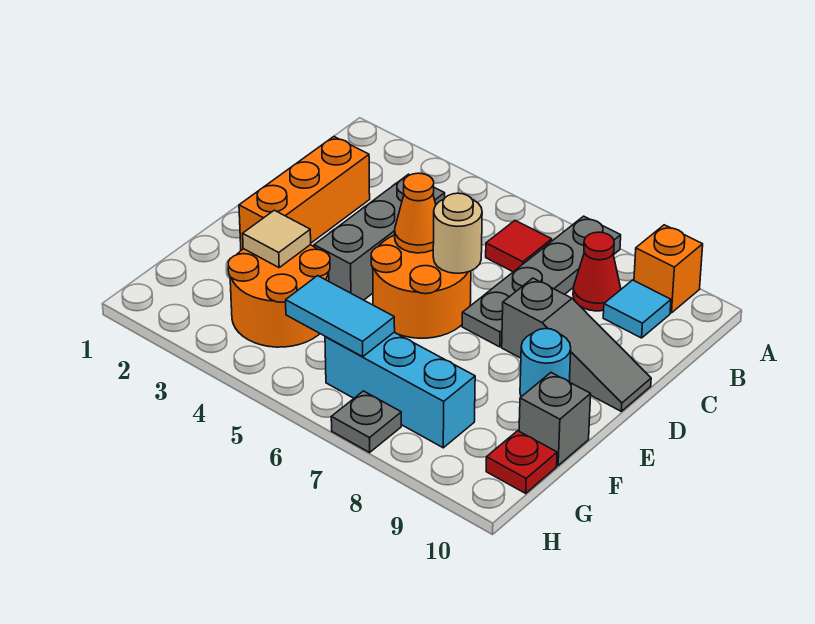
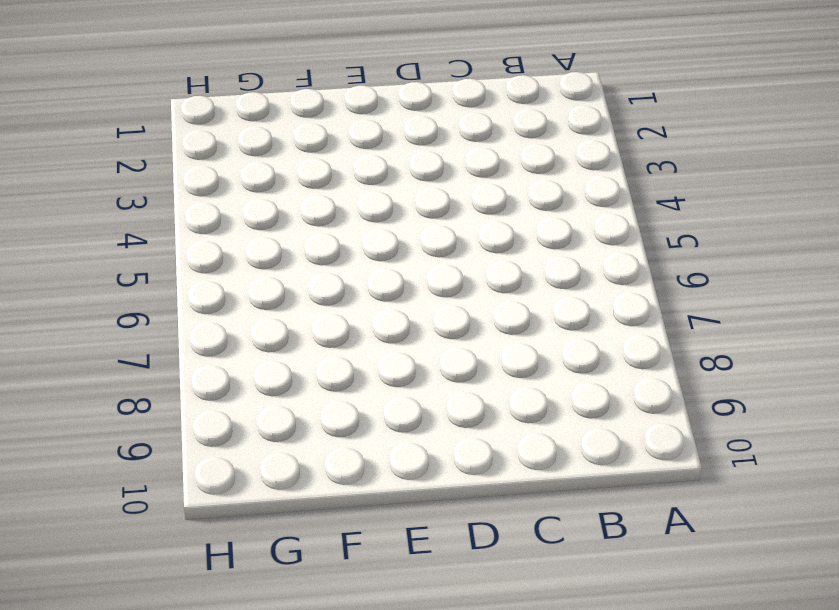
none -> grey plate A7:D7 level 1
none -> orange brick A9 level 1
none -> red tile B6 level 1

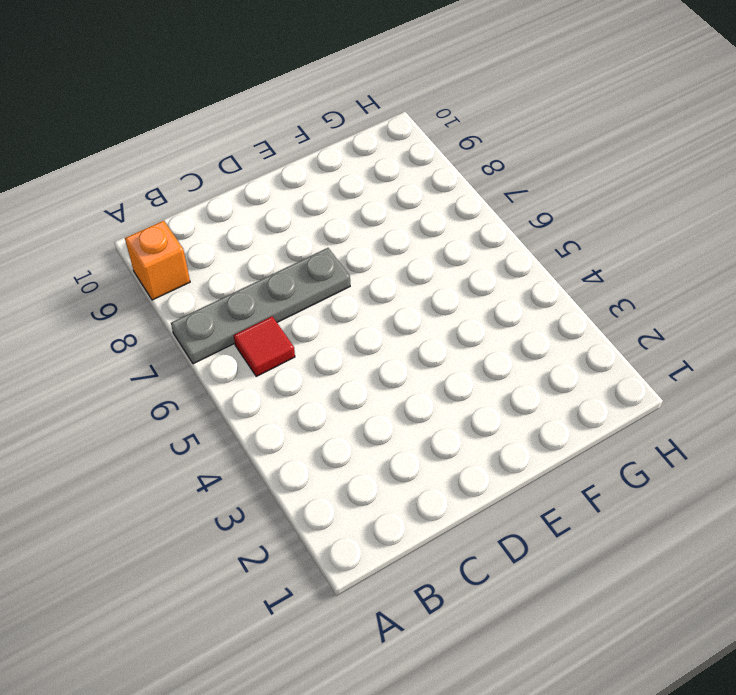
none -> red cone B8 level 1
none -> cyan tile B9 level 1
none -> orange brick C2:E2 level 1

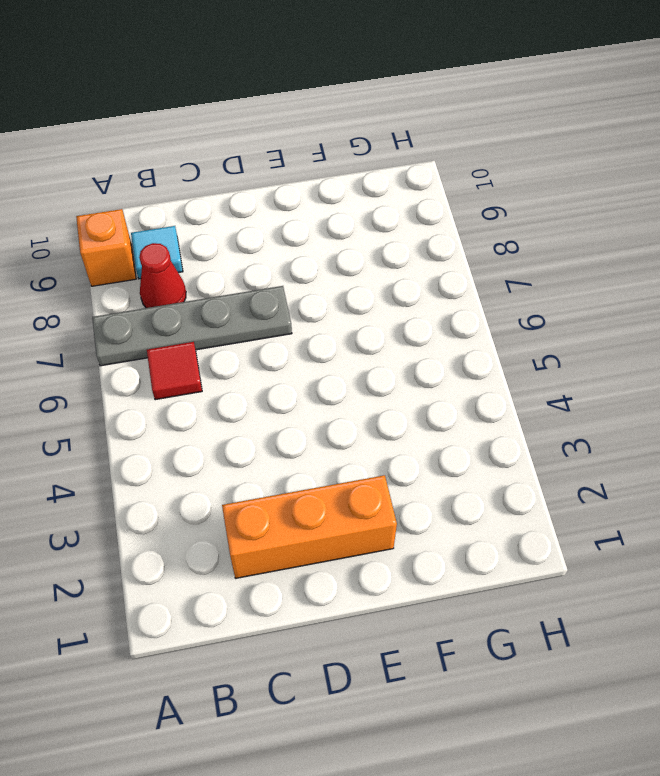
none -> grey brick C4:E4 level 1
none -> orange round brick D5:E6 level 1
none -> grey slope D8:D10 level 1 top 8

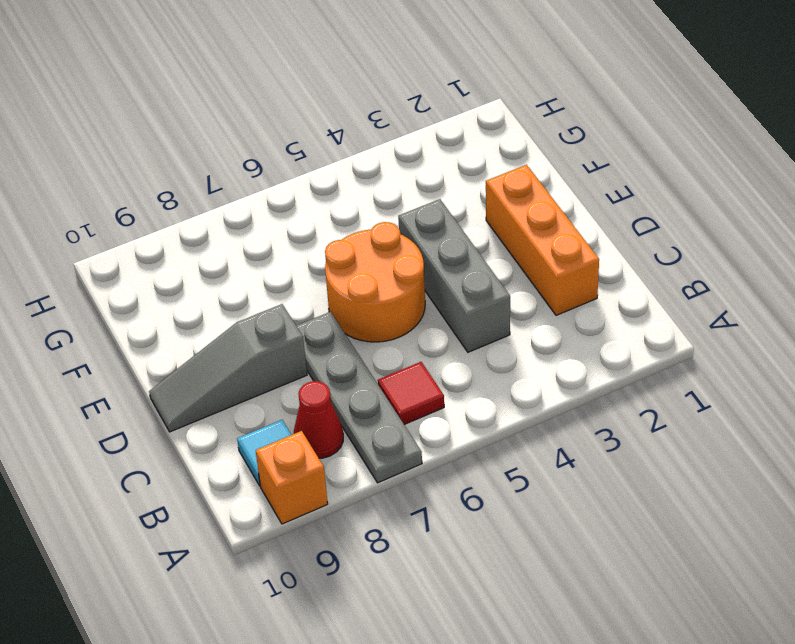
none -> cyan round brick E9 level 1
none -> orange round brick F3:G4 level 1
none -> grey brick F10 level 1

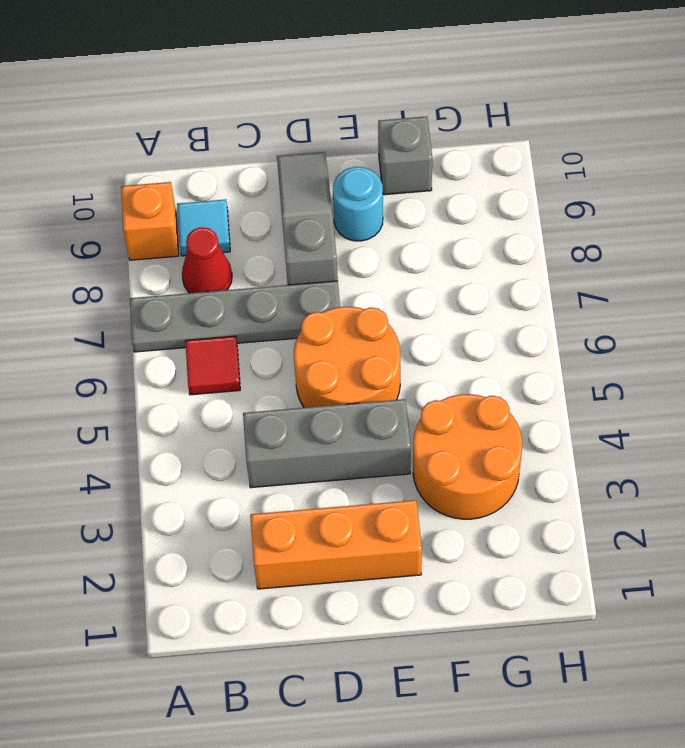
none -> cyan brick G6:G8 level 1
none -> red plate G10 level 1
none -> grey plate H7 level 1

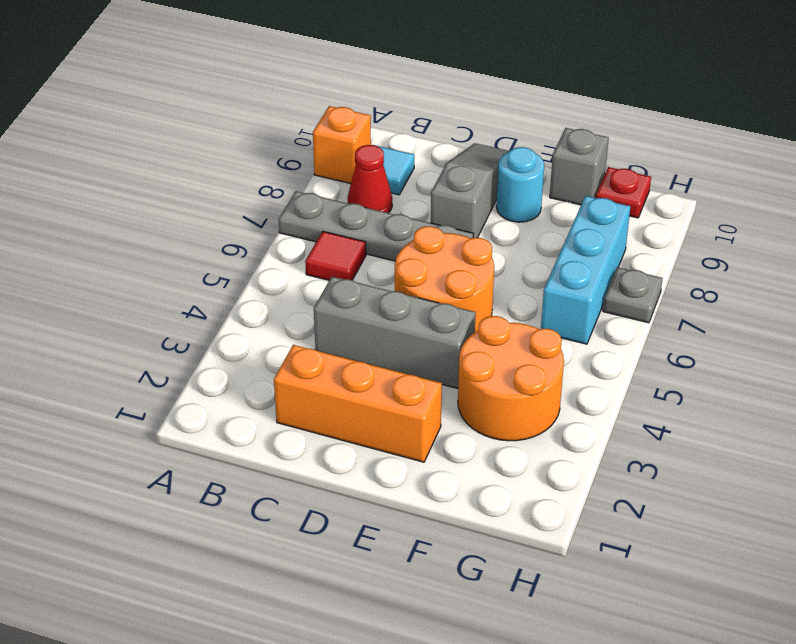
none -> orange cone D5 level 2
none -> tan round brick D6 level 2
none -> tan tile F3 level 2

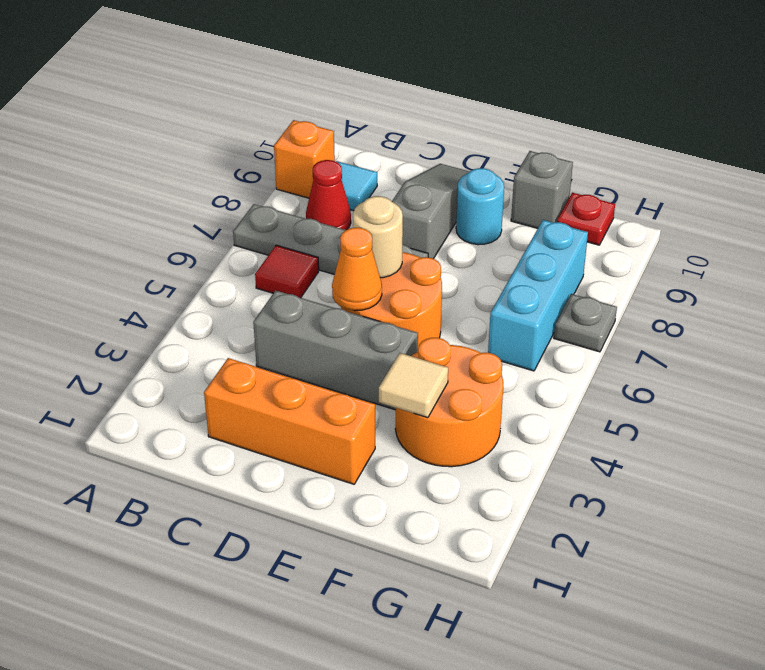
none -> cyan tile G5:G6 level 2

